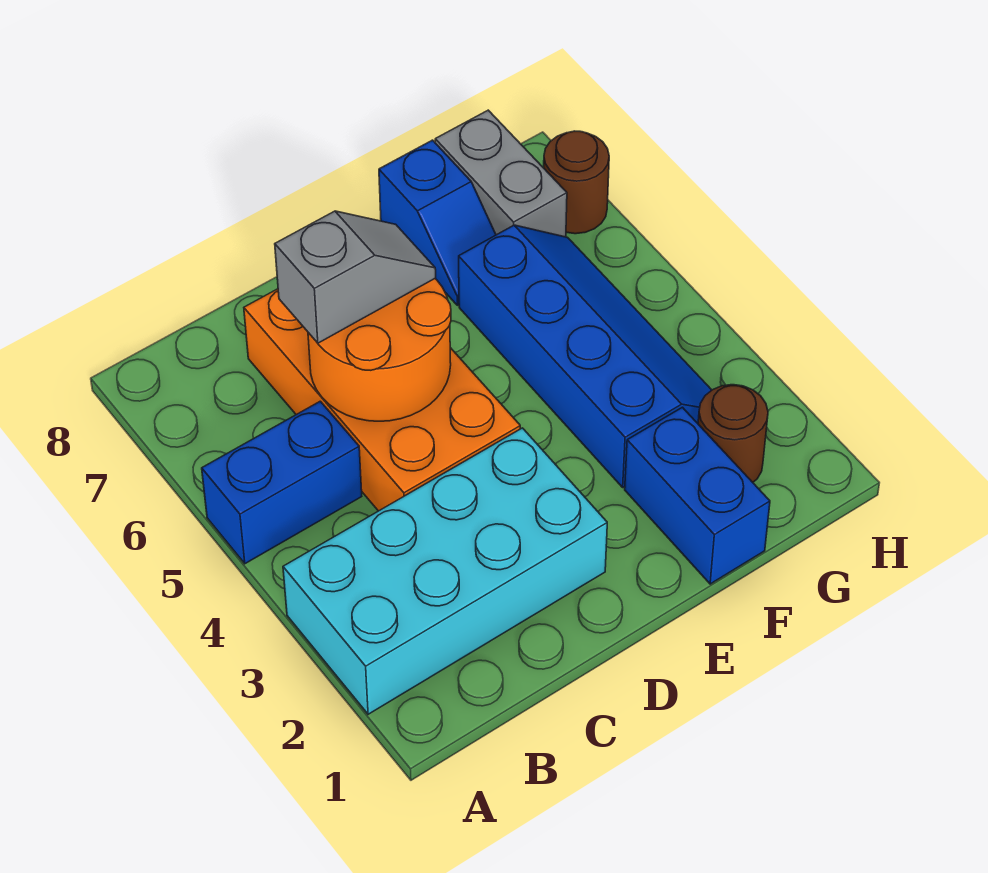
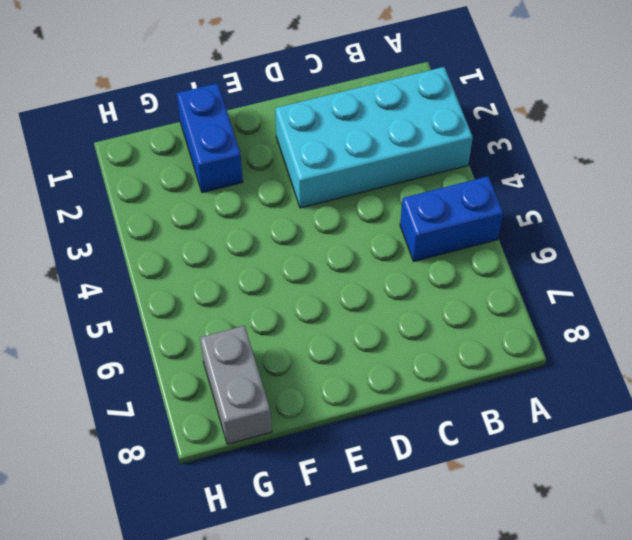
none -> orange brick C4:D7 level 1
none -> blue slope F3:G6 level 1 top F

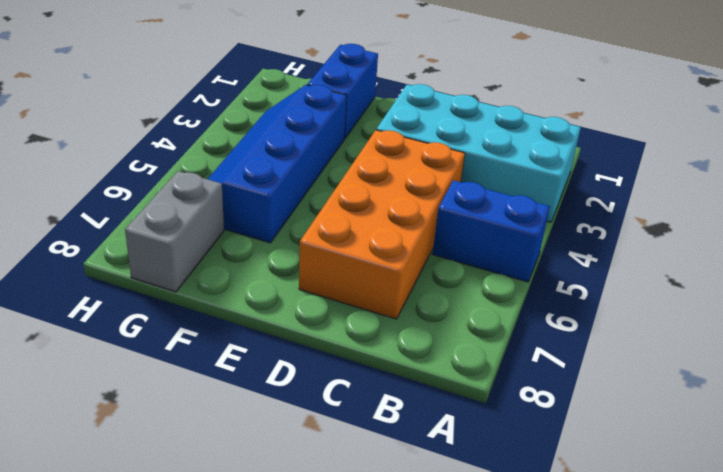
none -> blue slope F7:F8 level 1 top 8
none -> brown round brick G2 level 1

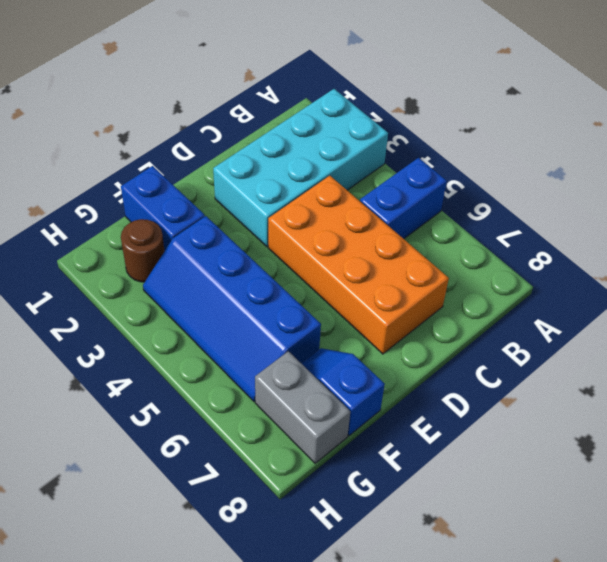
none -> brown round brick H7 level 1
none -> orange round brick C5:D6 level 2

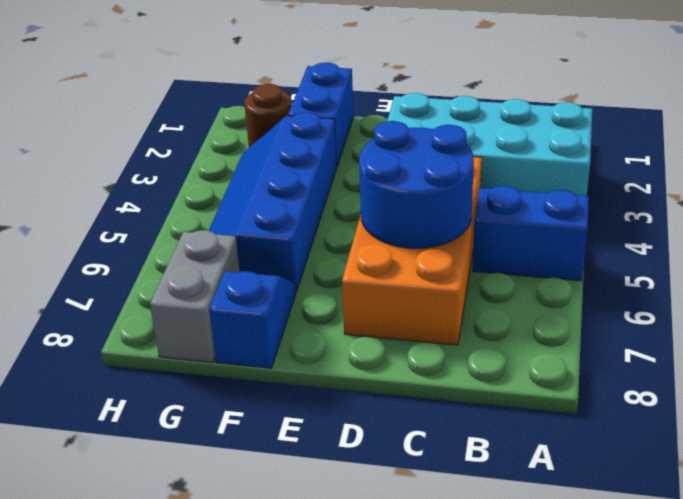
blue round brick C5:D6 level 2 -> orange round brick C5:D6 level 2
none -> brown round brick H7 level 1
none -> grey slope C6:D6 level 3 top C

